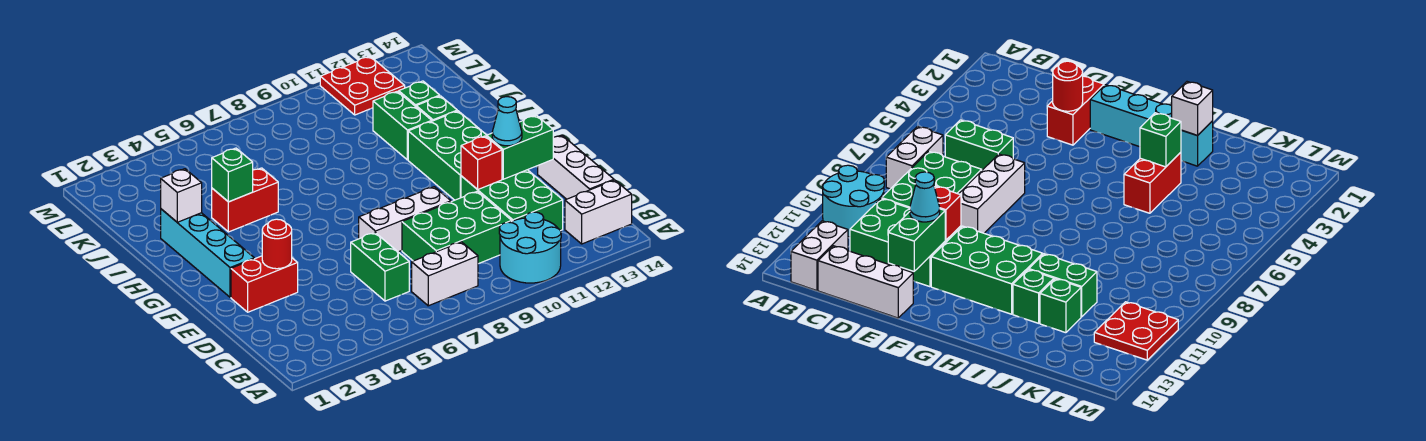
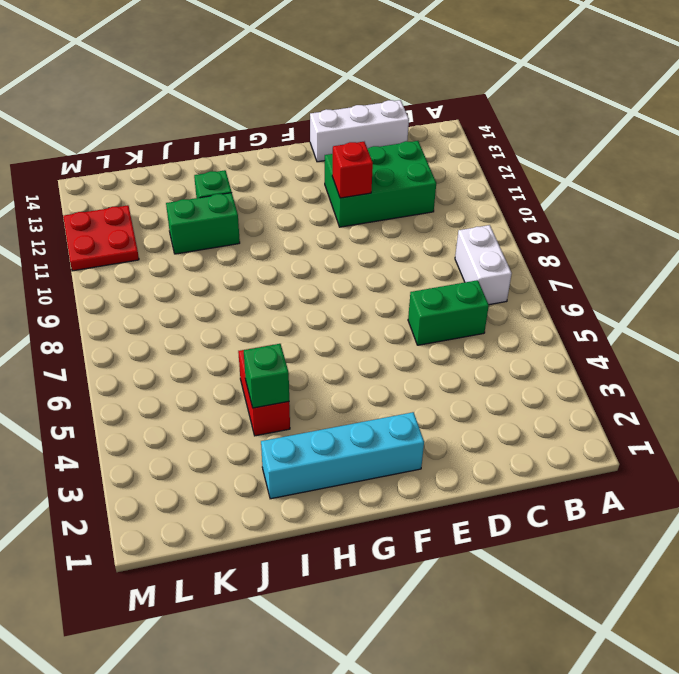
none -> cyan round brick A10:B11 level 1
none -> white brick B13:B14 level 1
none -> green brick C8:D10 level 1

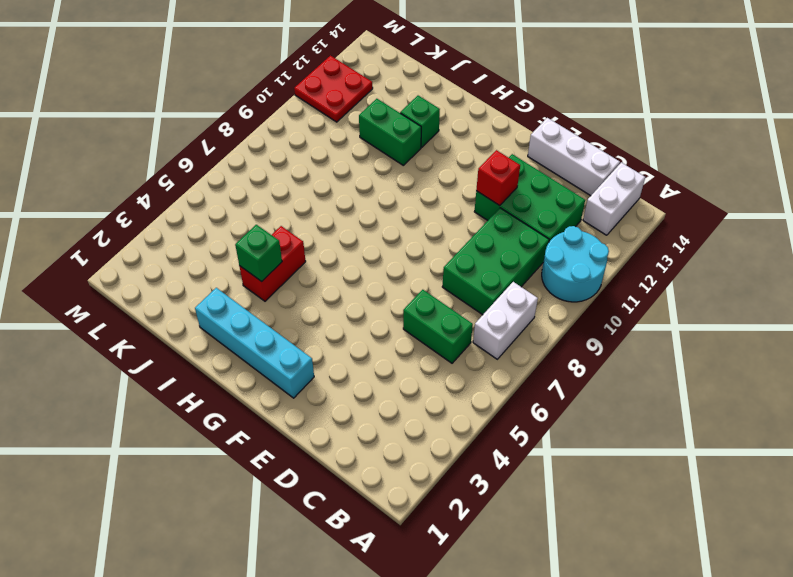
none -> red brick E2:E3 level 1
none -> white brick E7:E9 level 1
none -> green brick F11:H12 level 1

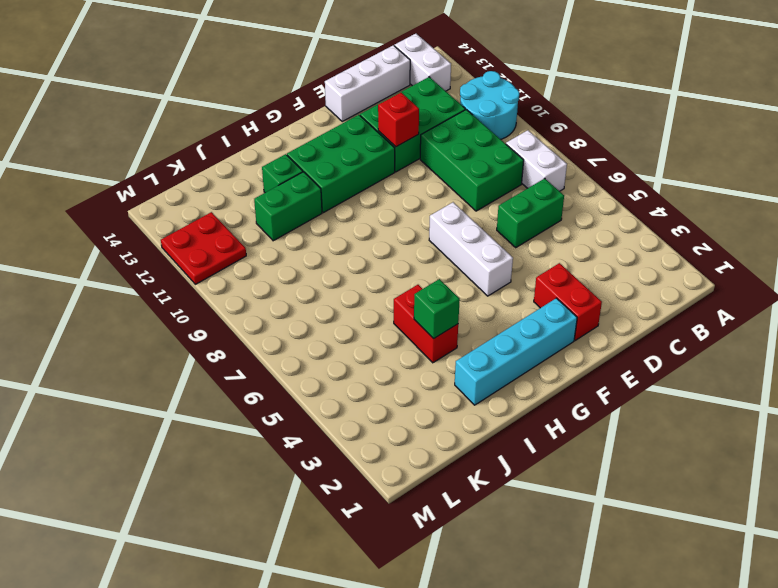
white brick F5:F7 level 1 -> white brick E7:E9 level 1
none -> green brick J12 level 1
none -> red round brick E3 level 2
none -> green brick E12:E13 level 2

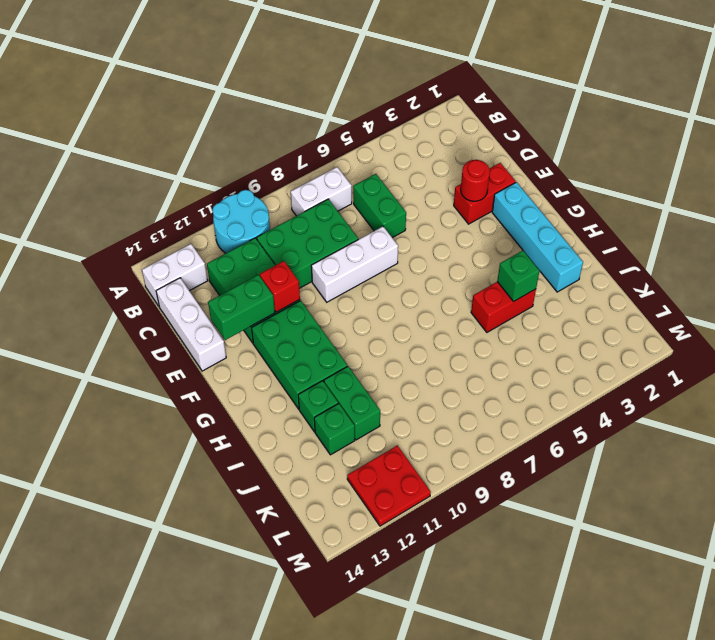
none -> white brick I2 level 2
none -> cyan cone E12 level 3

